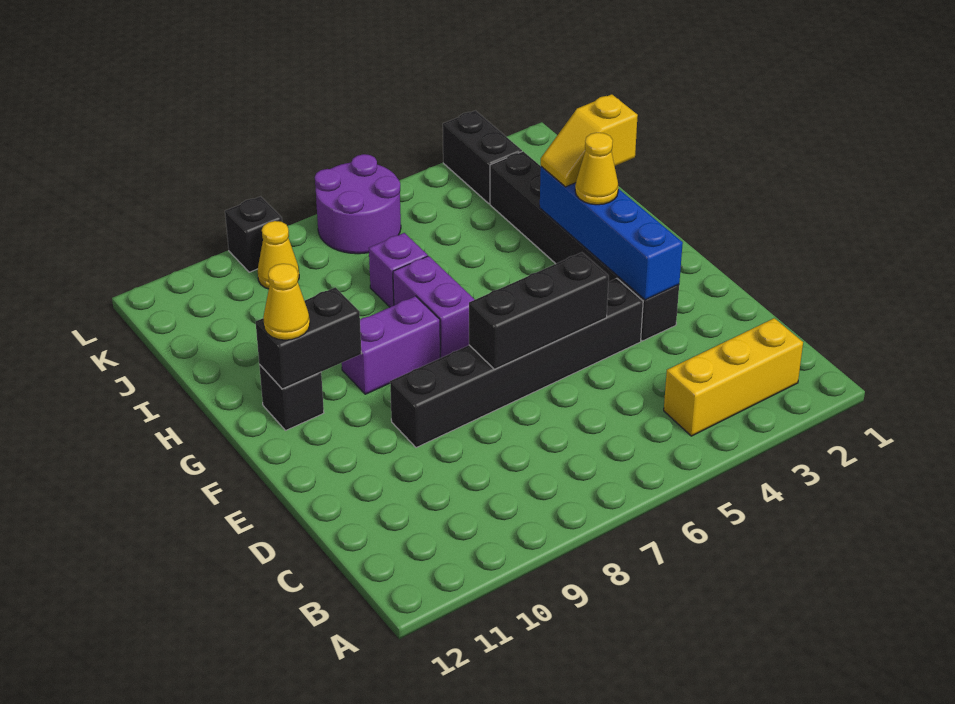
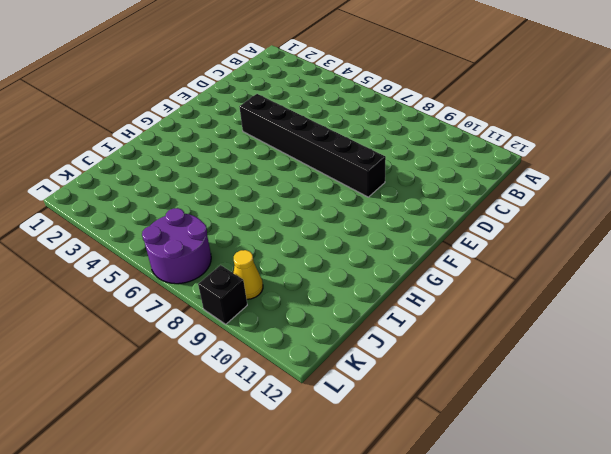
none -> yellow brick B2:B4 level 1
none -> black brick E3:J3 level 1
none -> purple brick G7:H7 level 1

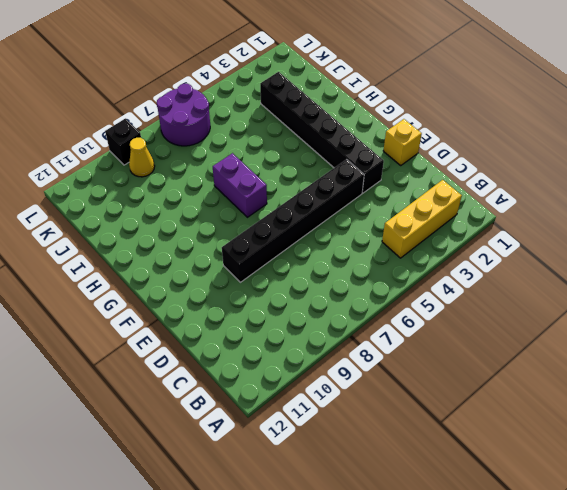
yellow brick E1 level 1 -> none
none -> purple brick G8:G9 level 1
none -> black brick G11 level 1
none -> purple brick I7 level 1

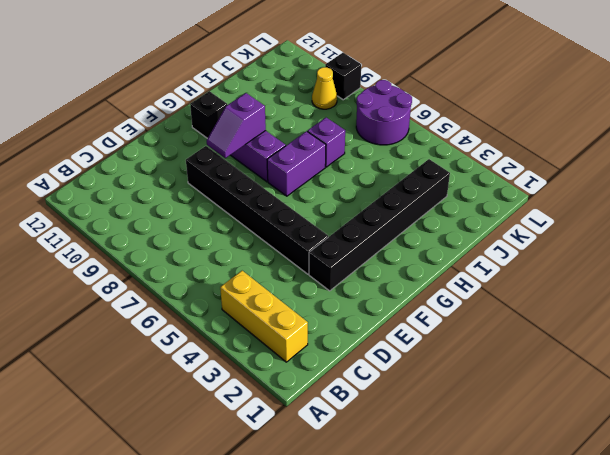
purple slope F9:G9 level 2 top G -> none
none -> black brick K3:L3 level 1
none -> blue brick E3:H3 level 2
none -> black brick E5:E7 level 2

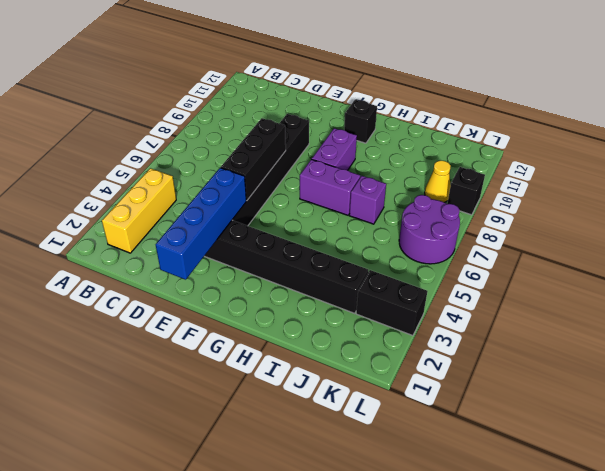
blue brick E1:E4 level 2 -> blue brick E3:H3 level 2
none -> black brick G10:G11 level 2
none -> yellow cone G3 level 3
none -> yellow cone G11 level 3

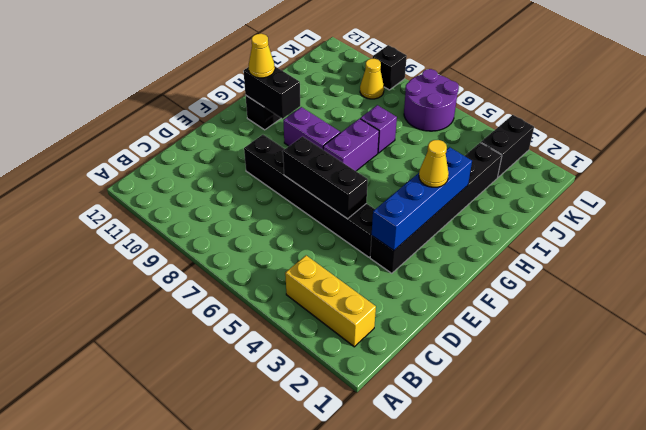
none -> yellow slope H2:H3 level 3 top 2

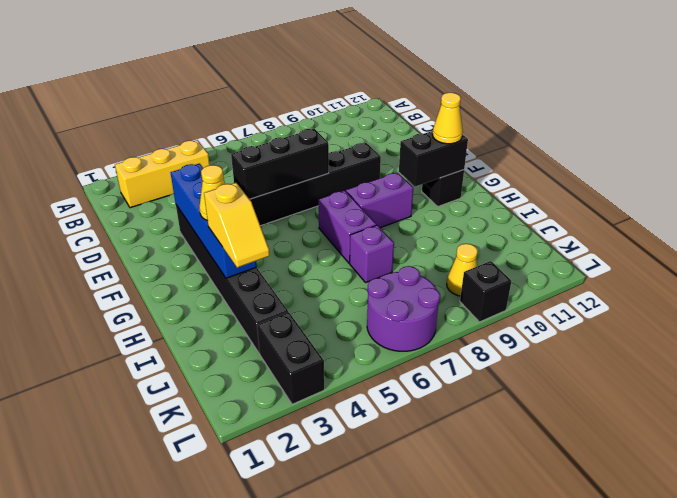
yellow slope H3:I3 level 3 top H -> yellow slope H2:H3 level 3 top 2

